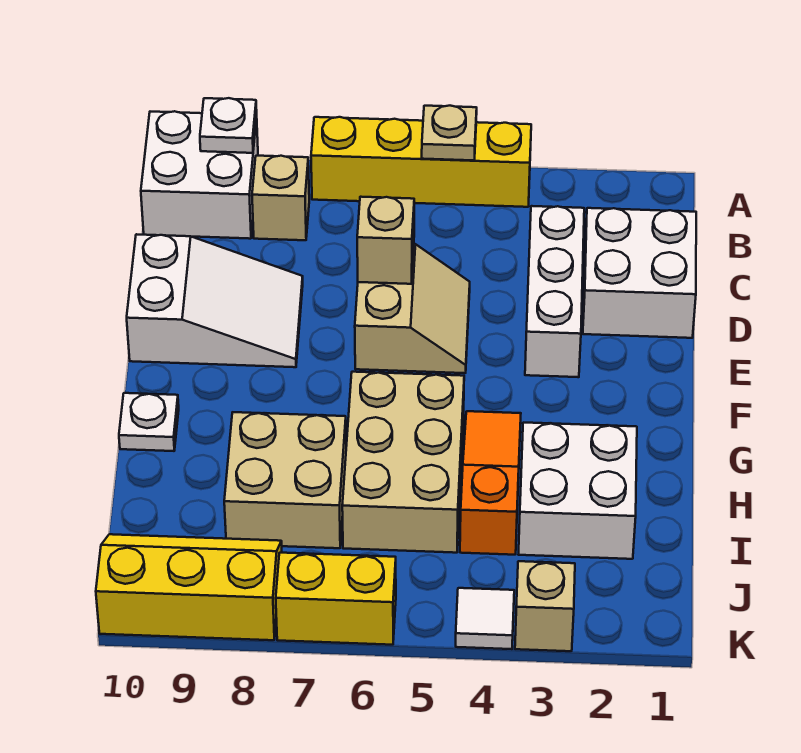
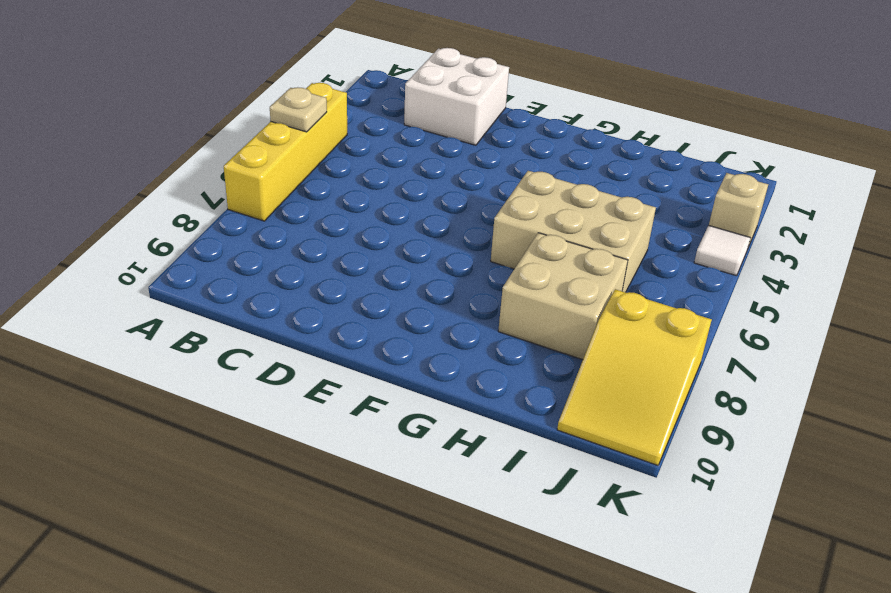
yellow slope J8:K10 level 1 top 8 -> yellow slope J8:K10 level 1 top K
none -> white brick A9:B10 level 1
none -> tan brick B8 level 1
none -> white brick C3:E3 level 1

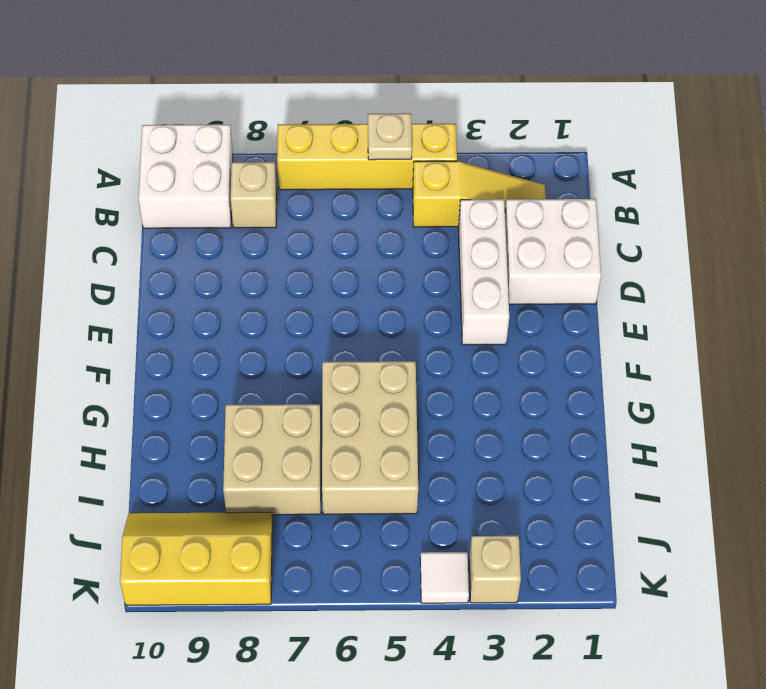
yellow slope B2:B4 level 1 top 4 -> none
none -> tan slope D5:E6 level 1 top 6
none -> white slope D8:E10 level 1 top 10
none -> orange slope G4:I4 level 1 top I

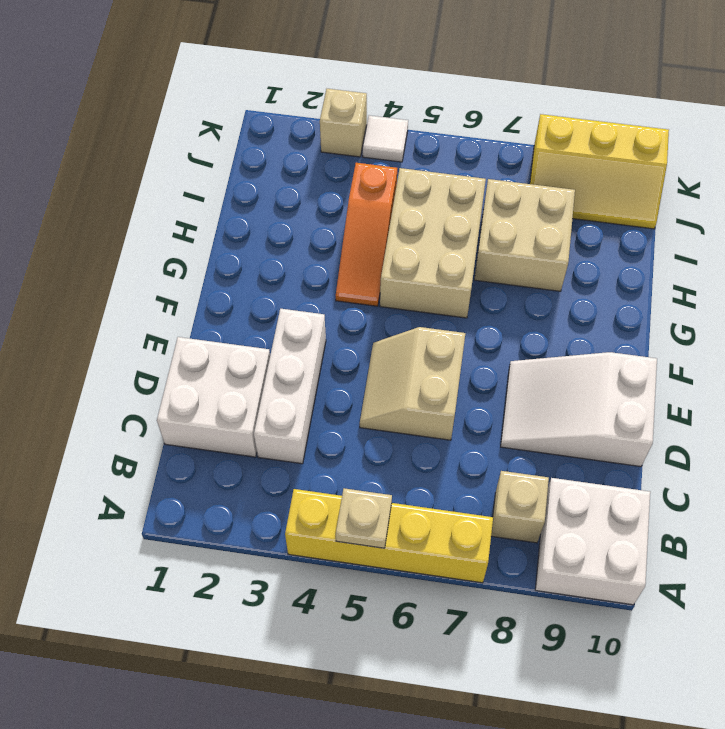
none -> white plate G10 level 1
none -> white brick H2:I3 level 1
none -> yellow brick K6:K7 level 1

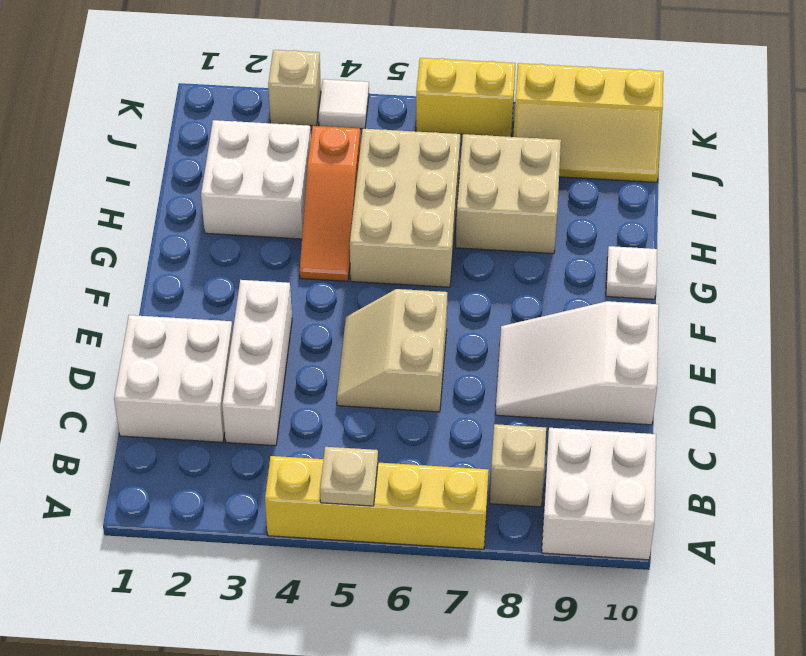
none -> white plate A9 level 2
none -> tan brick D6 level 2

